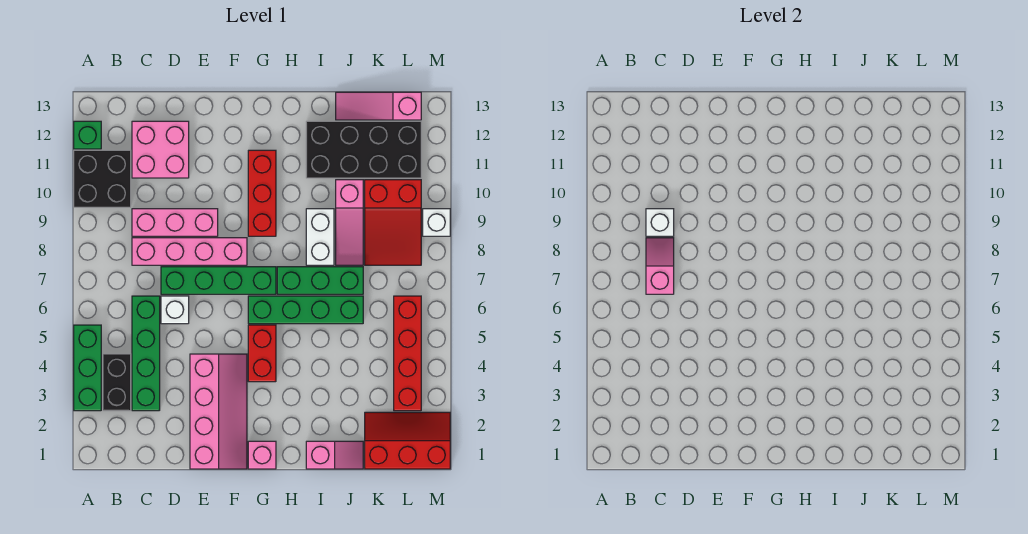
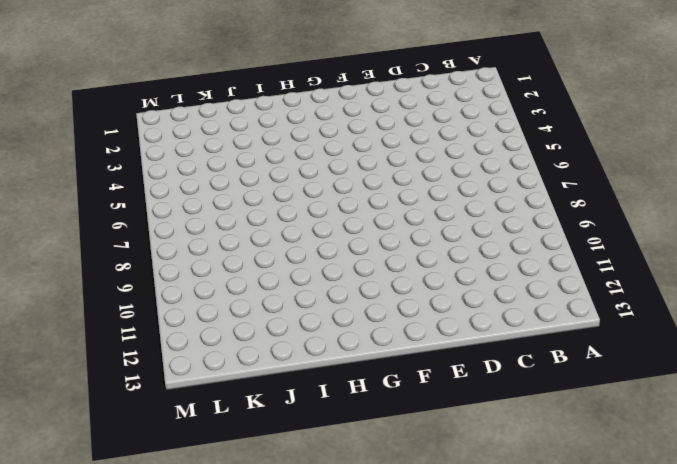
none -> green brick A3:A5 level 1
none -> black brick A10:B11 level 1
none -> green brick A12 level 1

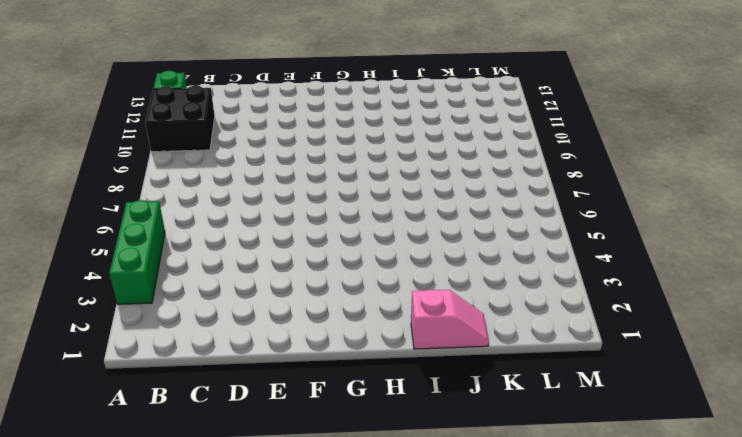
none -> black brick B3:B4 level 1
none -> green brick C3:C6 level 1
none -> pink brick C8:F8 level 1

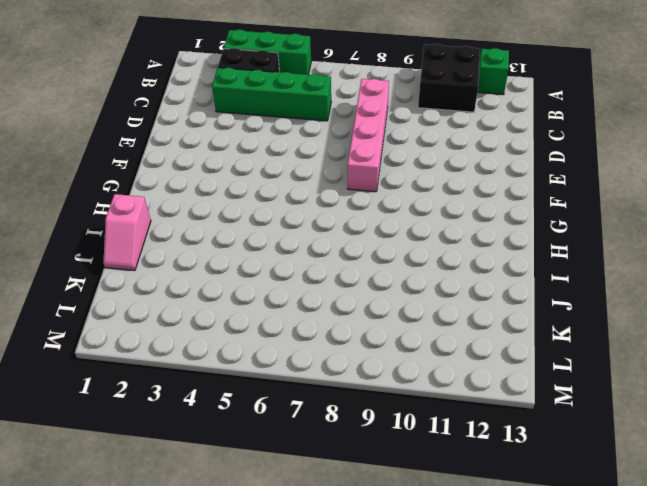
none -> pink brick C9:E9 level 1
none -> pink brick C11:D12 level 1
none -> white brick D6 level 1

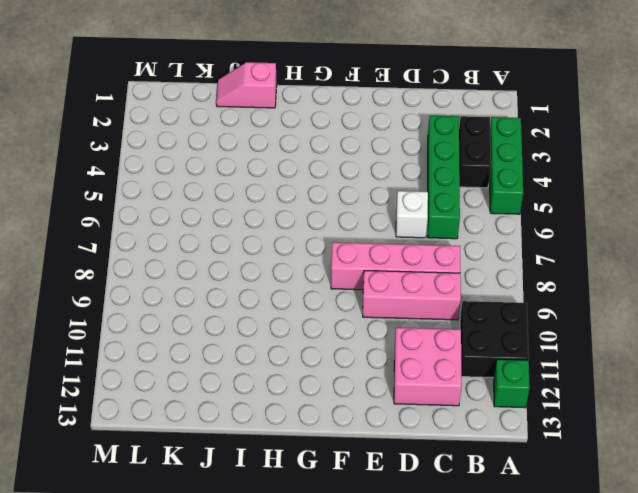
none -> green brick D7:G7 level 1
none -> pink slope E1:F4 level 1 top E
none -> pink brick G1 level 1

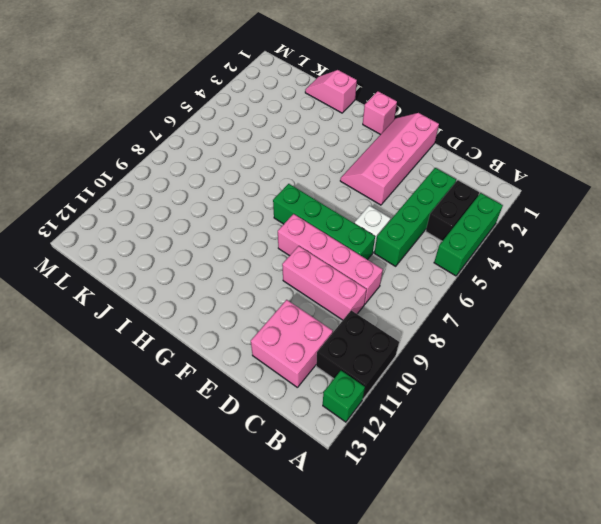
none -> red brick G4:G5 level 1
none -> green brick G6:J6 level 1
none -> red brick G9:G11 level 1

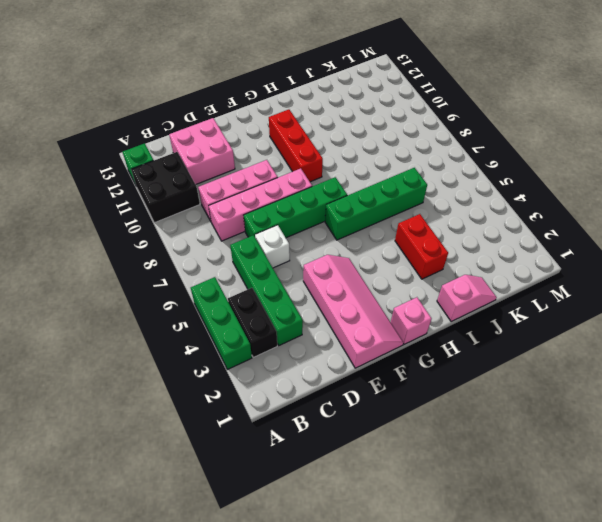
red brick I3:I4 level 1 -> red brick G4:G5 level 1
none -> green brick H7:J7 level 1
none -> white brick I8:I9 level 1
none -> black brick I11:L12 level 1

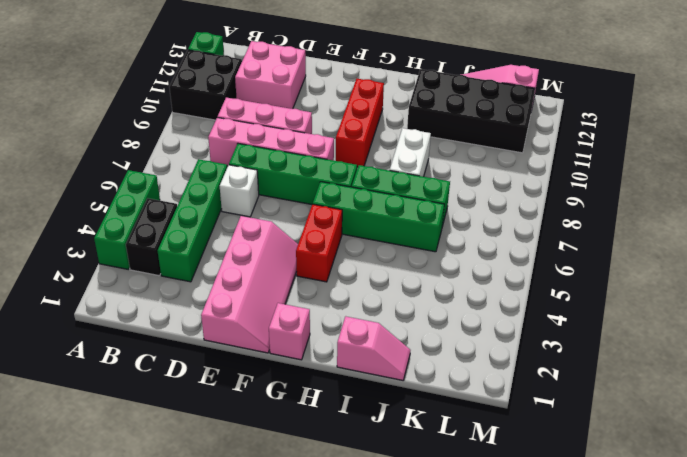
none -> pink slope J8:J10 level 1 top 10
none -> red slope K1:M2 level 1 top 1
none -> red slope K8:L10 level 1 top 10

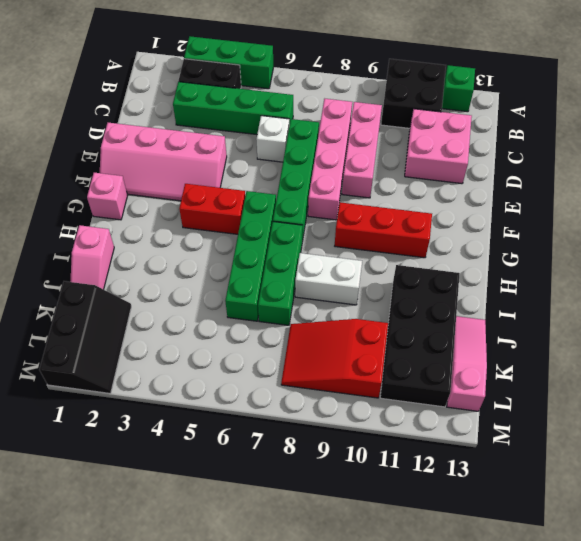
black slope K1:M2 level 1 top 1 -> red slope K1:M2 level 1 top 1
none -> pink slope J8:J10 level 1 top 10
none -> red brick L3:L6 level 1
none -> white brick M9 level 1

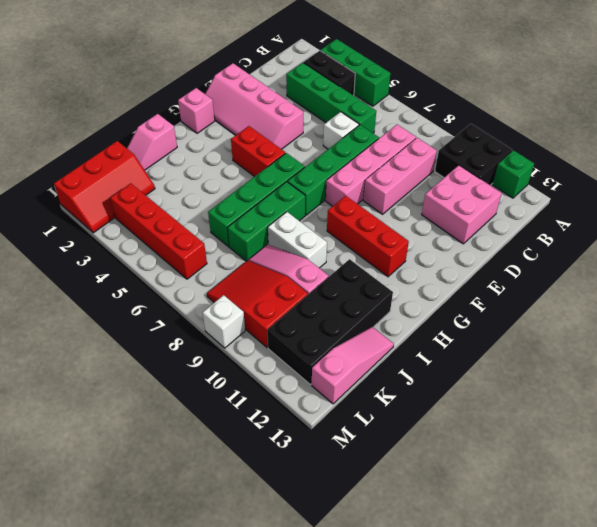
none -> pink slope C7:C8 level 2 top 7
none -> white brick C9 level 2

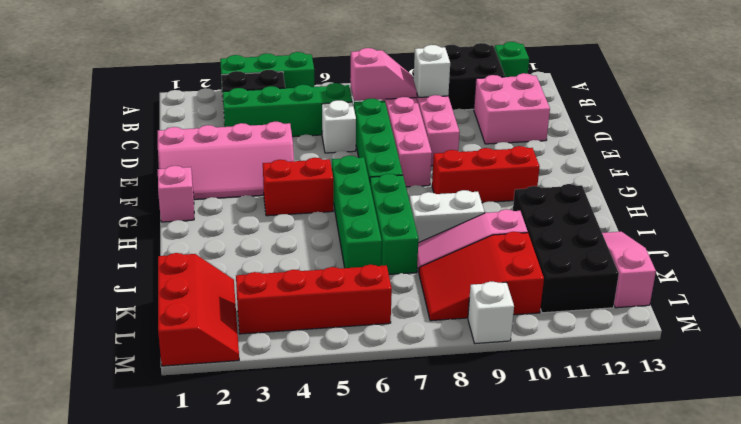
none -> pink slope I1:J1 level 1 top I

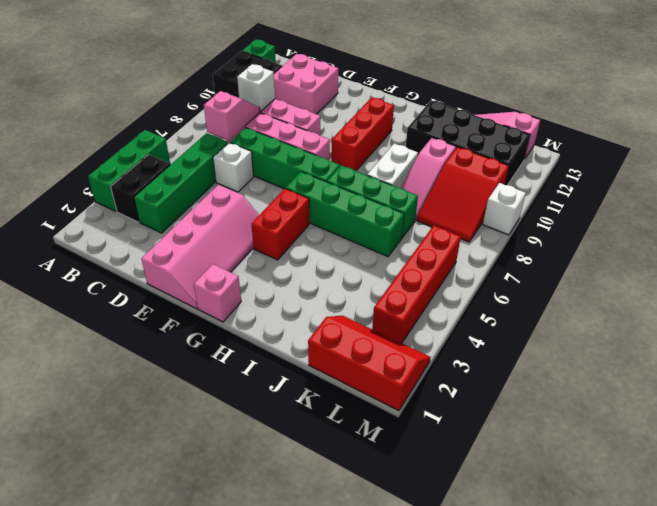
none -> pink slope I1:J1 level 1 top I

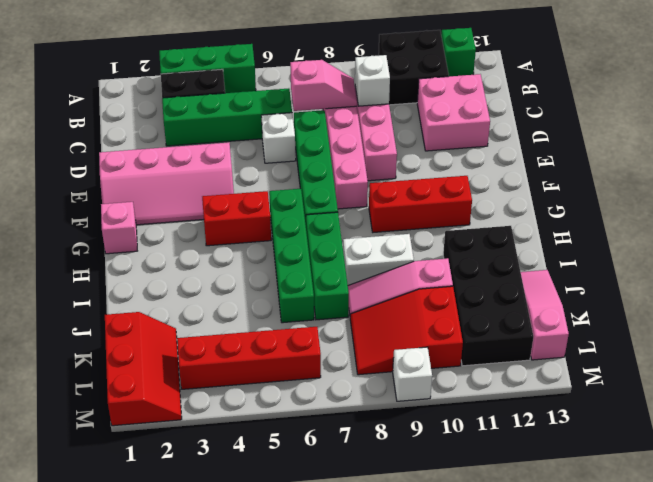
none -> pink slope I1:J1 level 1 top I

